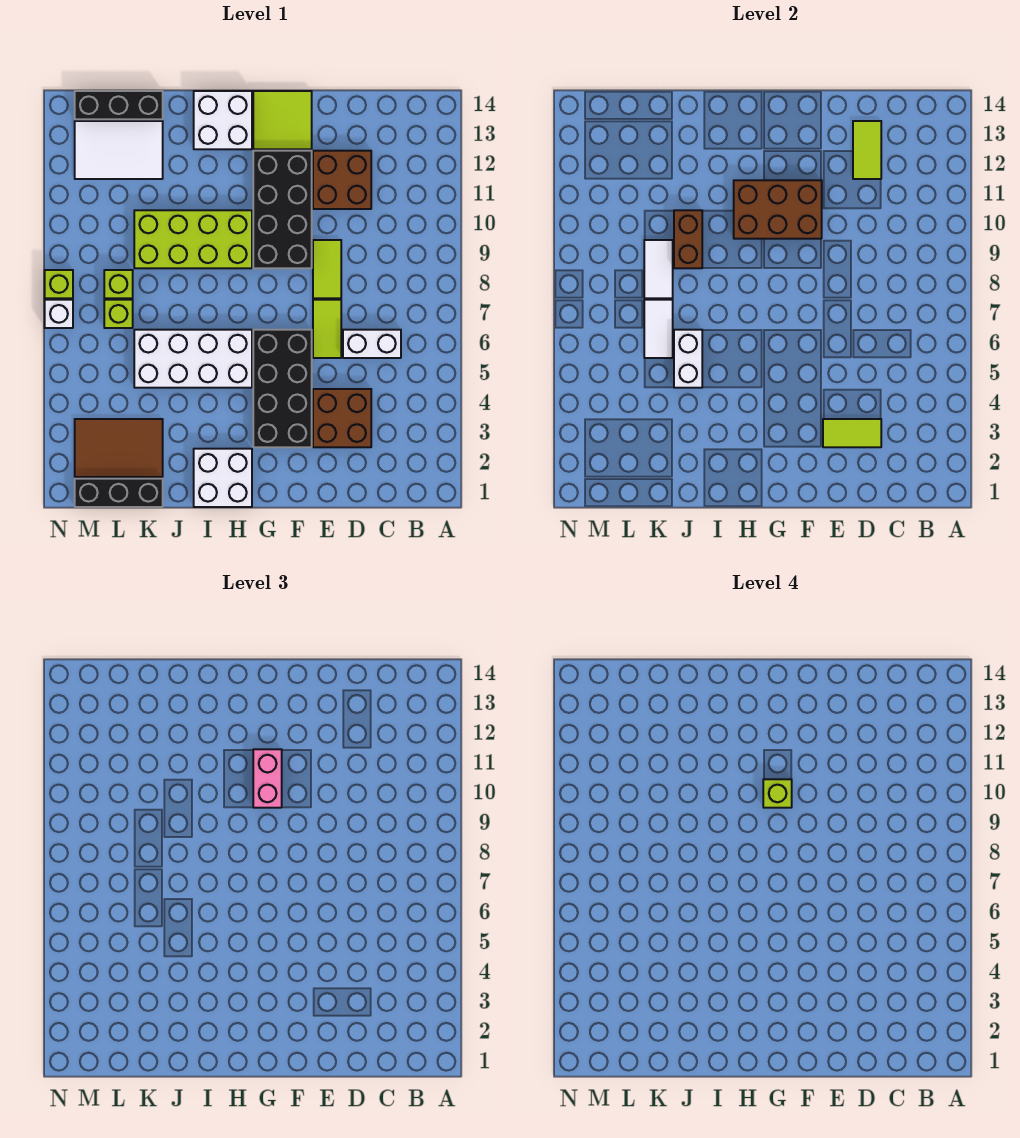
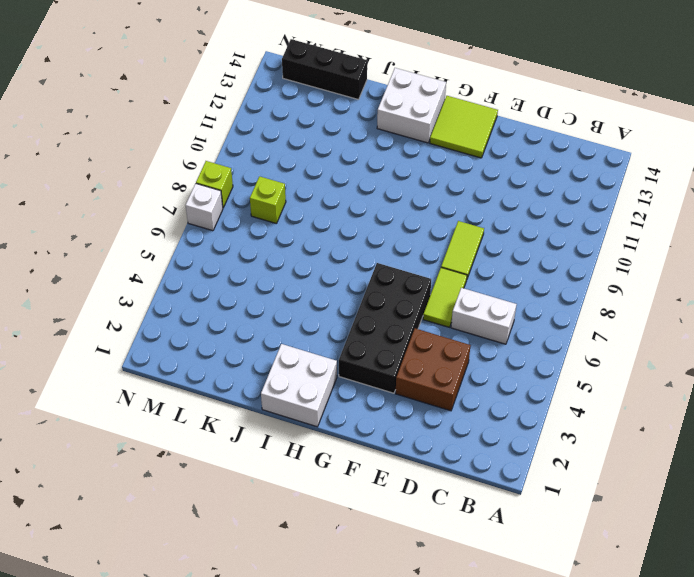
none -> brown brick D11:E12 level 1
none -> black brick F9:G12 level 1
none -> white brick H5:K6 level 1

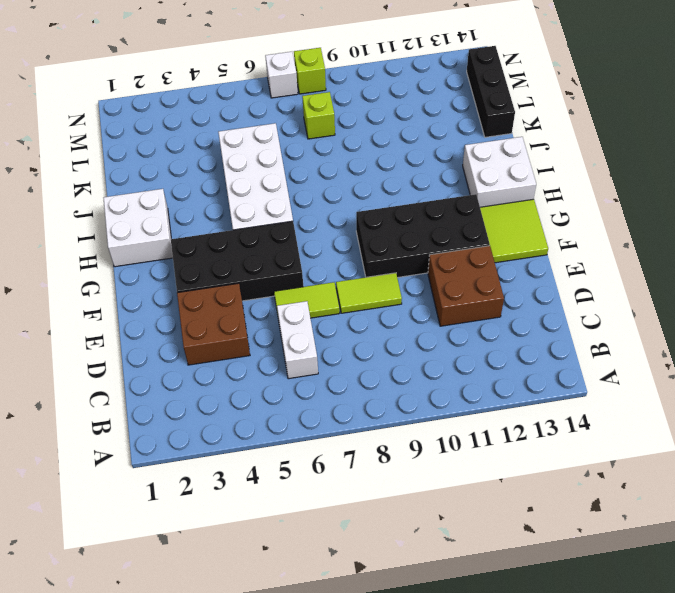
none -> lime brick H9:K10 level 1
none -> black brick K1:M1 level 1
none -> brown tile K2:M3 level 1

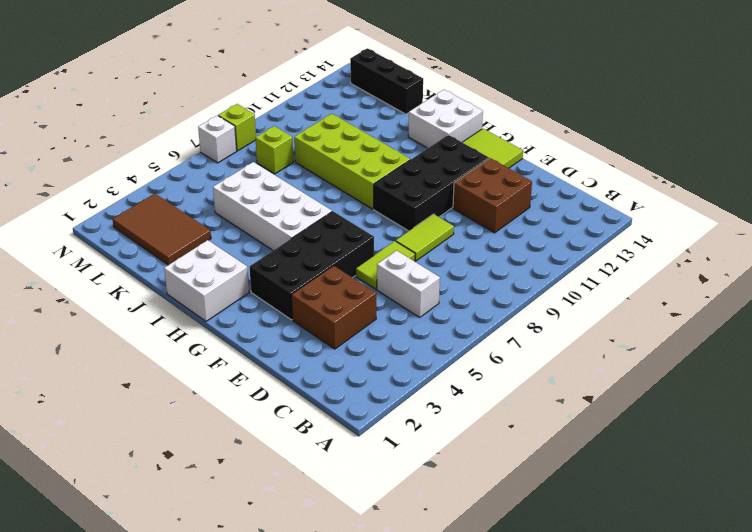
none -> black brick K1:M1 level 1
none -> white tile K12:M13 level 1
none -> lime brick L7 level 1

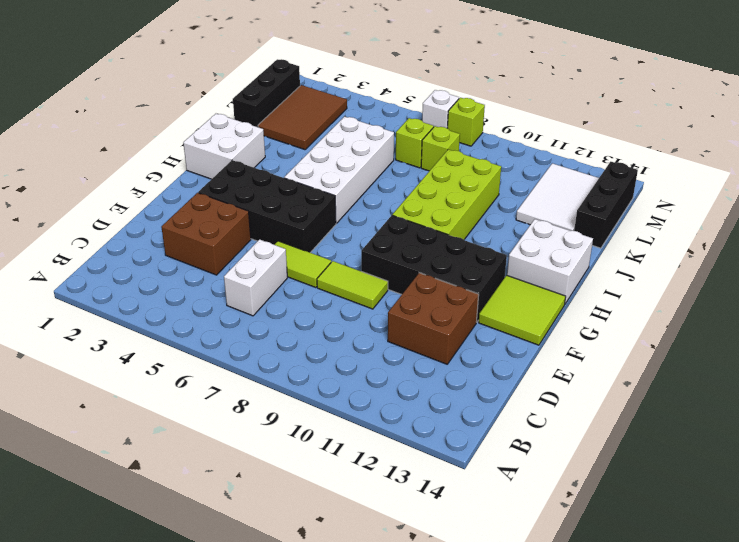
none -> lime tile D3:E3 level 2
none -> lime tile D12:D13 level 2
none -> brown brick F10:H11 level 2

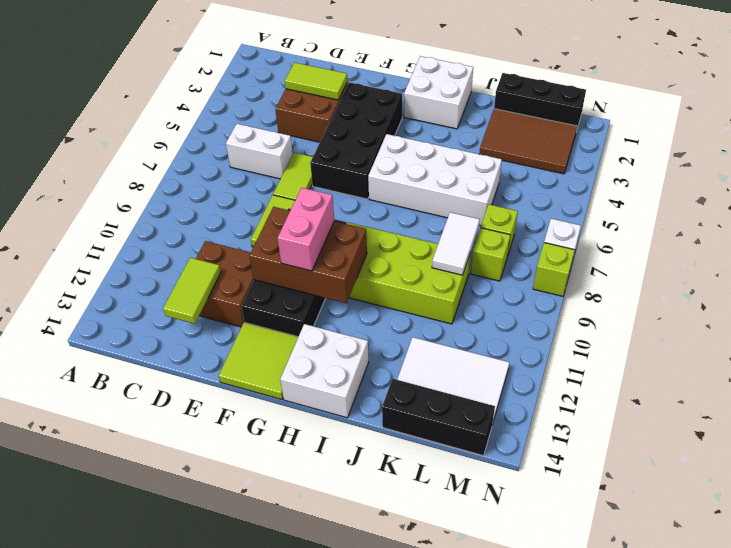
none -> white brick J5:J6 level 2
none -> brown brick J9:J10 level 2
none -> white tile K6:K7 level 2

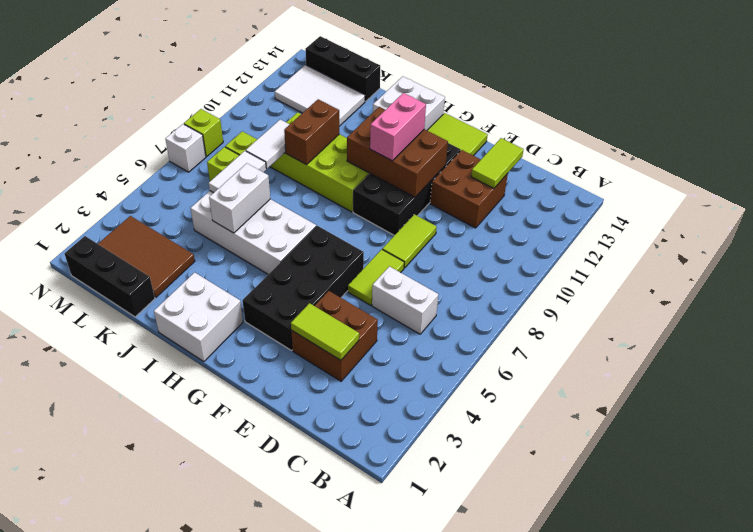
none -> lime brick G10 level 4

